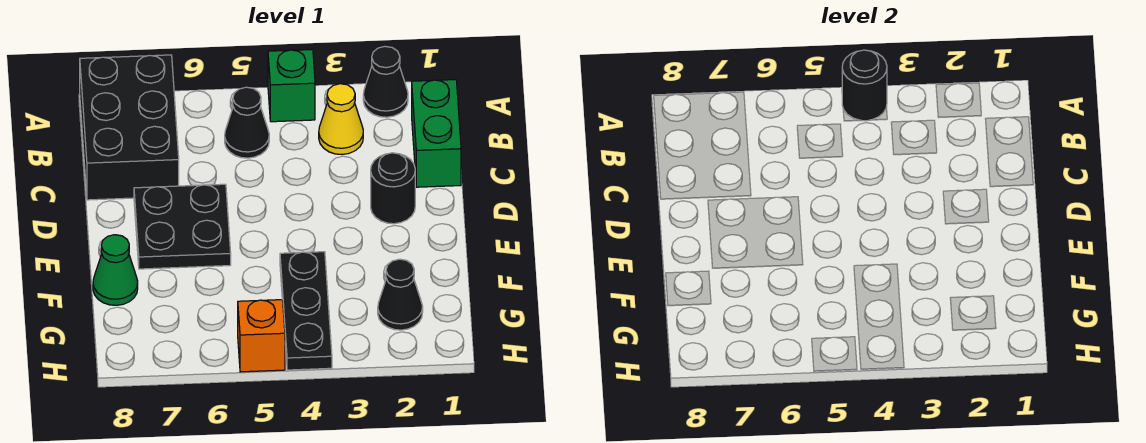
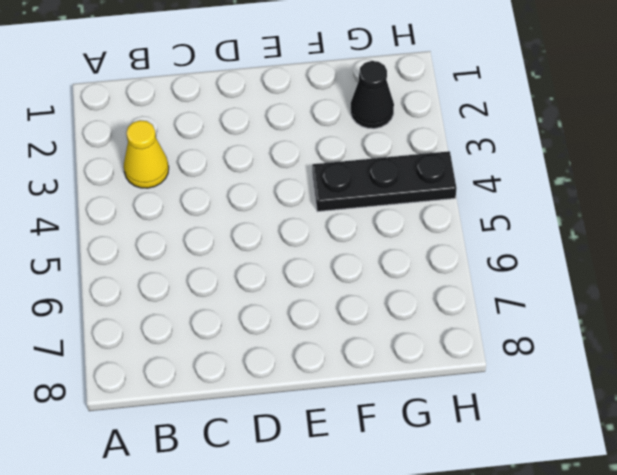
none -> black cone A2 level 1
none -> green brick A4 level 1
none -> black brick A7:C8 level 1

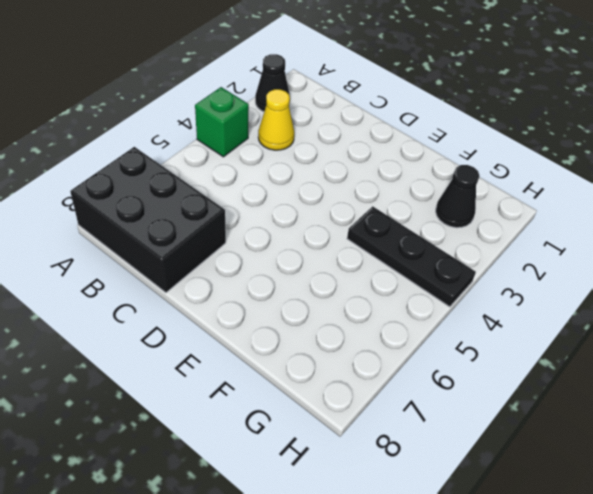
none -> green brick B1:C1 level 1
none -> black cone B5 level 1
none -> black round brick D2 level 1

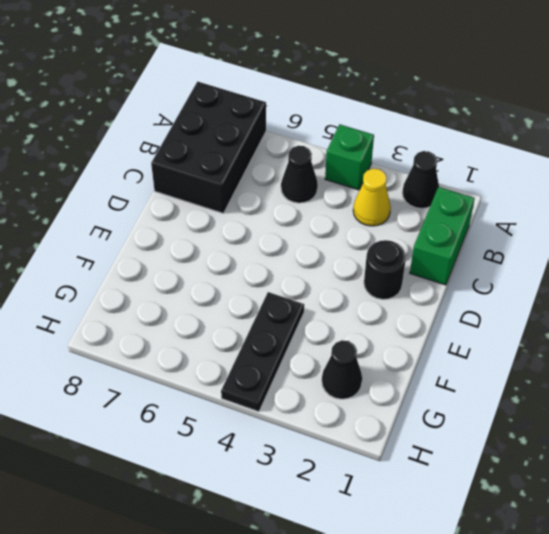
none -> black plate D6:E7 level 1
none -> green cone F8 level 1
none -> orange brick H5 level 1

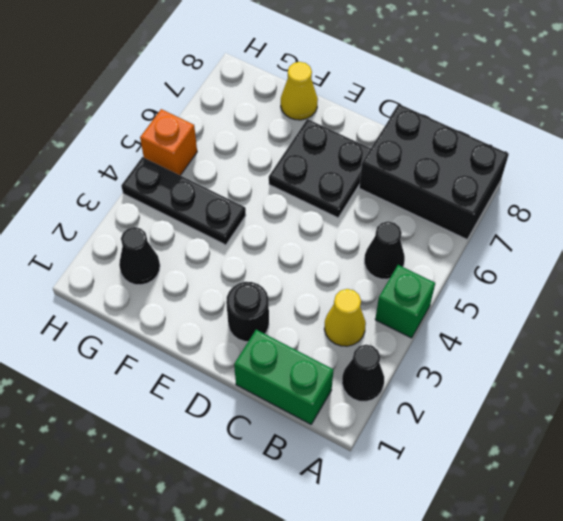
yellow cone F8 level 1 -> green cone F8 level 1
none -> black round brick A4 level 2

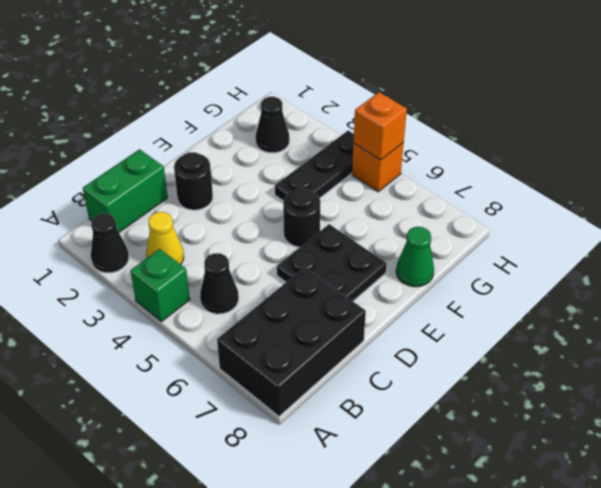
black round brick E5 level 1 -> black round brick A4 level 2
orange brick H5 level 2 -> none

